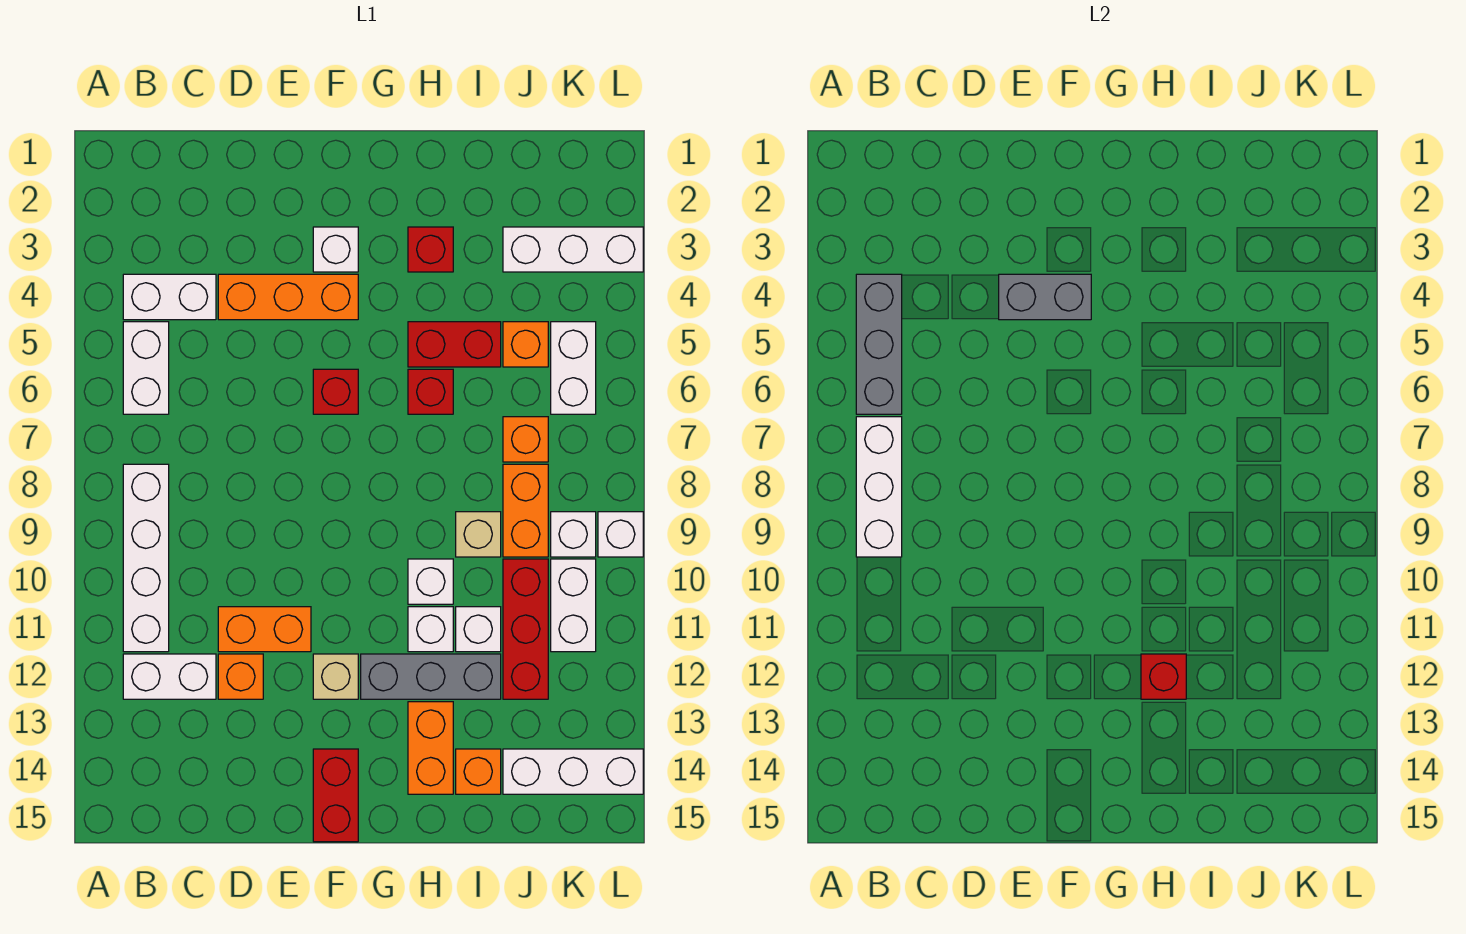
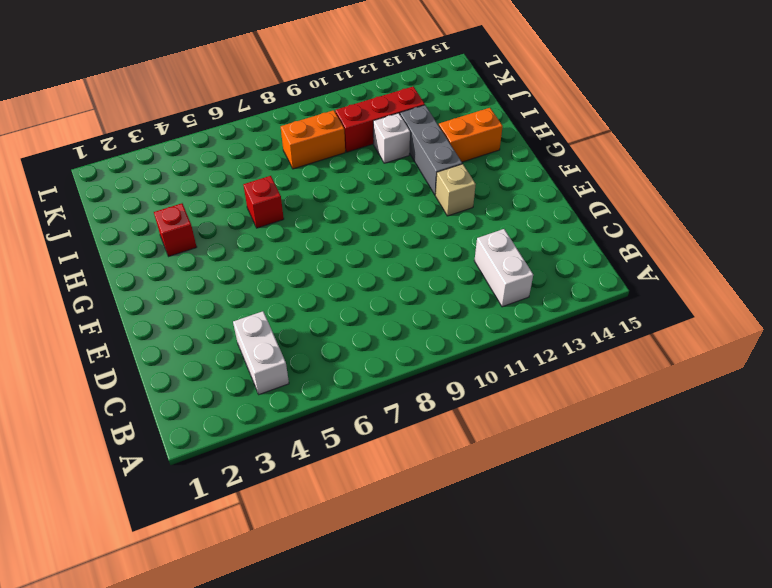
none -> white brick B5:B6 level 1
none -> white brick B8:B11 level 1
none -> orange brick D4:F4 level 1
none -> orange brick D11:E11 level 1

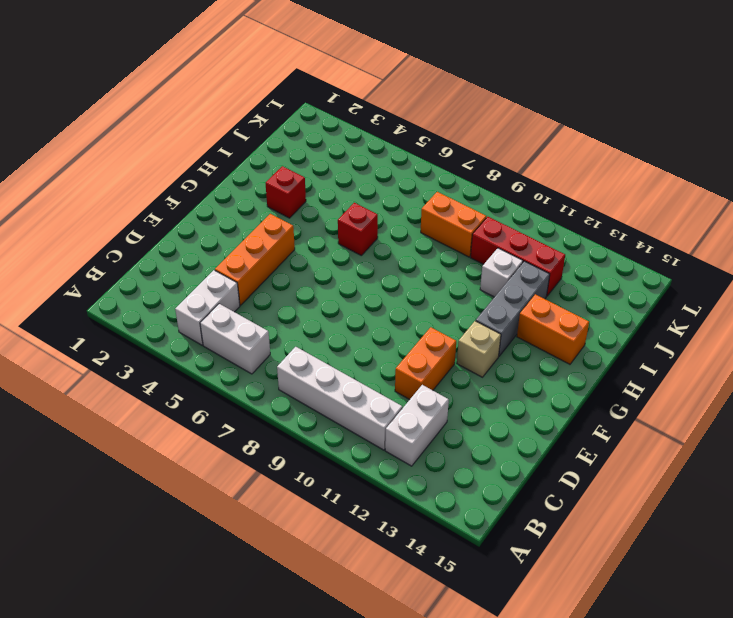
none -> orange brick D12 level 1
none -> white brick F3 level 1
none -> red brick F6 level 1
none -> red brick F14:F15 level 1

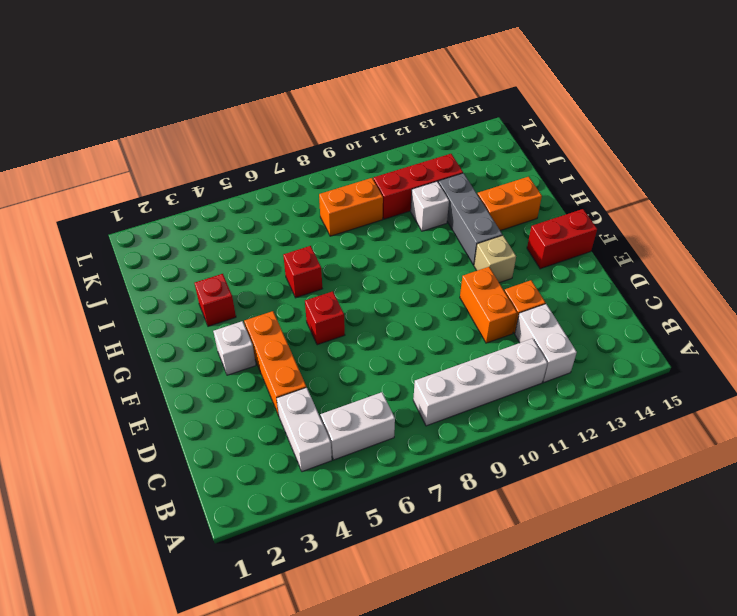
none -> red brick H5:I5 level 1
none -> white brick H10 level 1
none -> white brick H11 level 1
none -> tan brick I9 level 1

